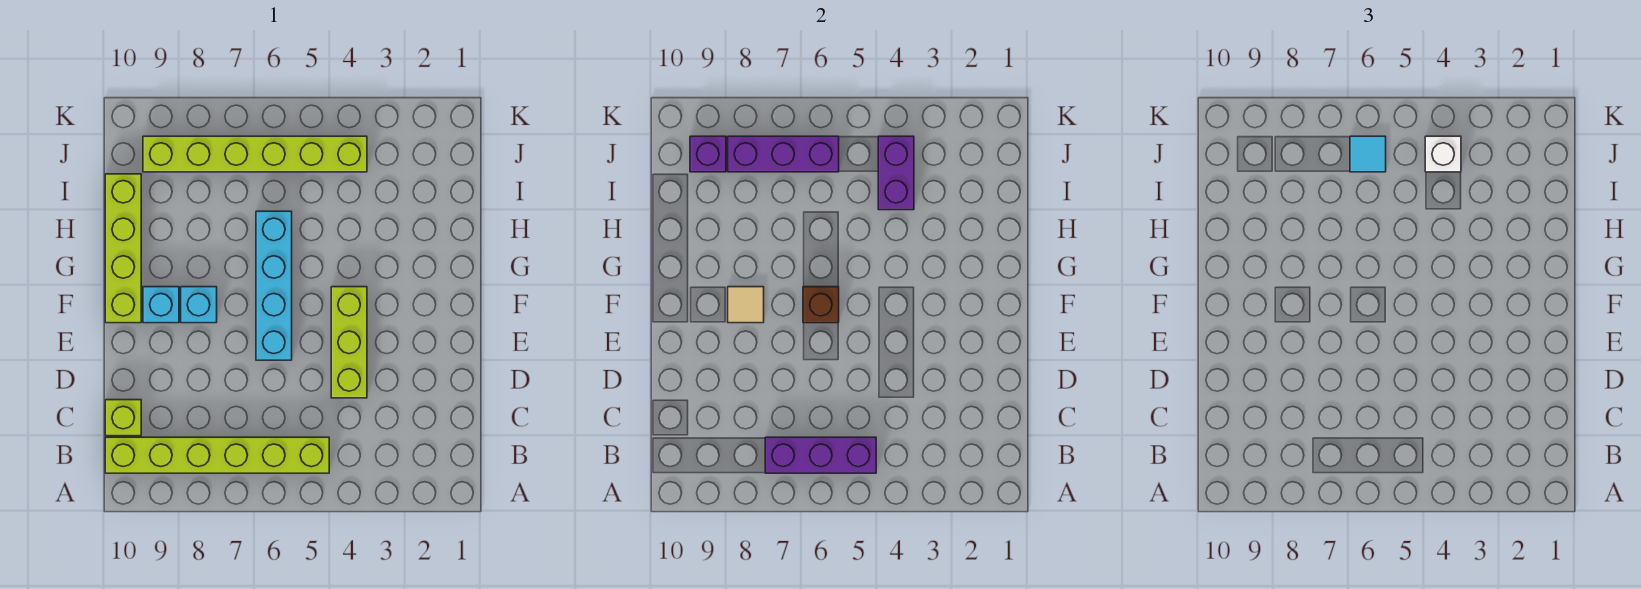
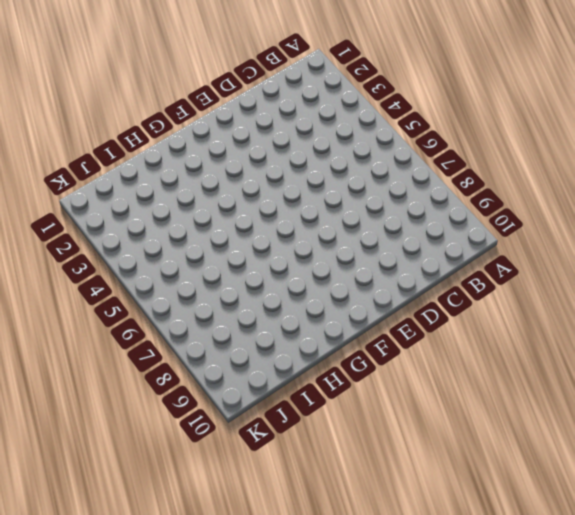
none -> lime brick B5:B10 level 1
none -> lime brick C10 level 1
none -> lime brick D4:F4 level 1

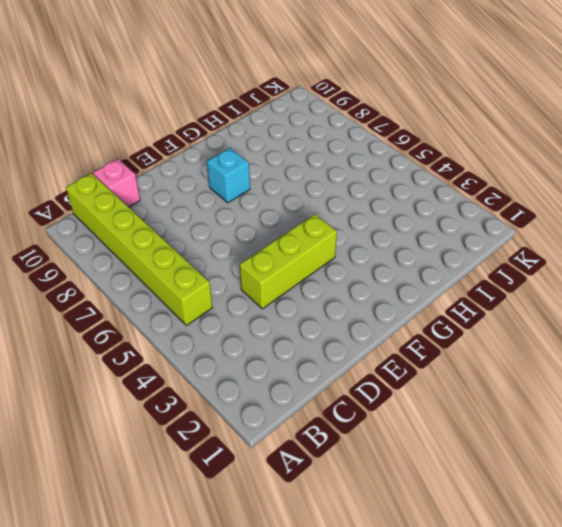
pink brick C10 level 1 -> lime brick C10 level 1
none -> cyan brick E6:H6 level 1
none -> cyan brick F9 level 1
none -> lime brick F10:I10 level 1

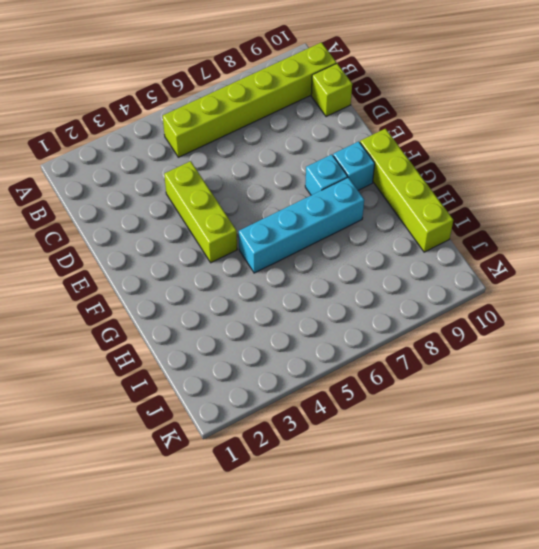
cyan brick G5:G8 level 1 -> cyan brick E6:H6 level 1
none -> lime brick J4:J9 level 1
none -> purple brick B5:B7 level 2
none -> brown brick F6 level 2

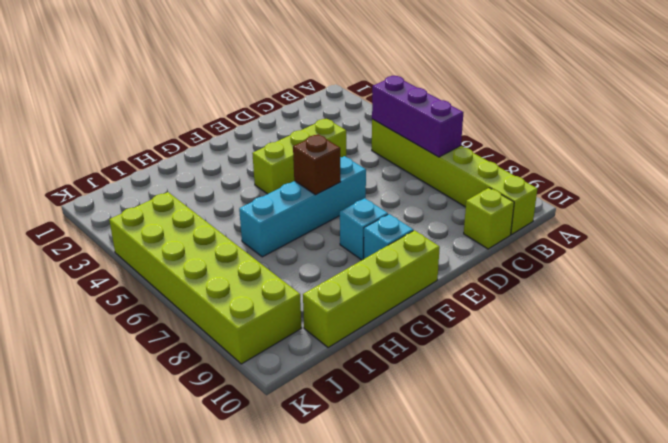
lime brick J4:K9 level 1 -> lime brick J4:J9 level 1
none -> tan tile F8 level 2
none -> purple brick I4:J4 level 2
none -> purple brick J6:J8 level 2

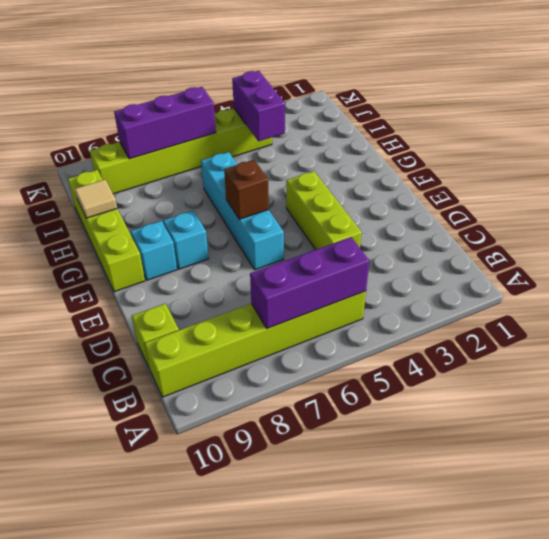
tan tile H10 level 2 -> tan tile F8 level 2
none -> purple brick J9 level 2
none -> white brick J4 level 3
none -> cyan tile J6 level 3

